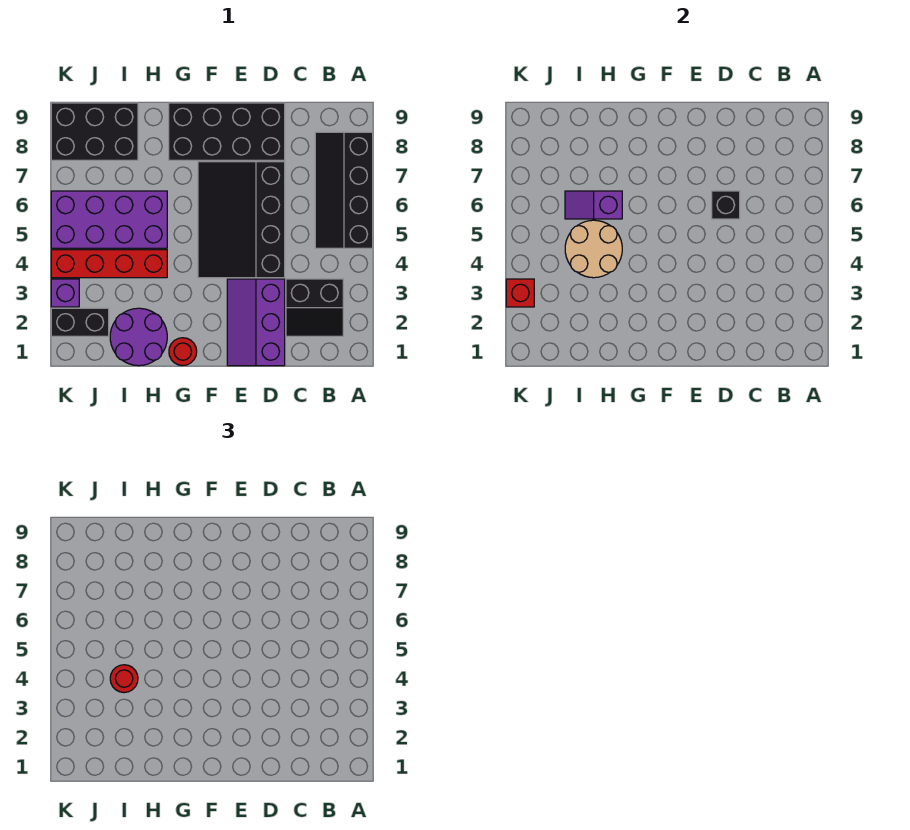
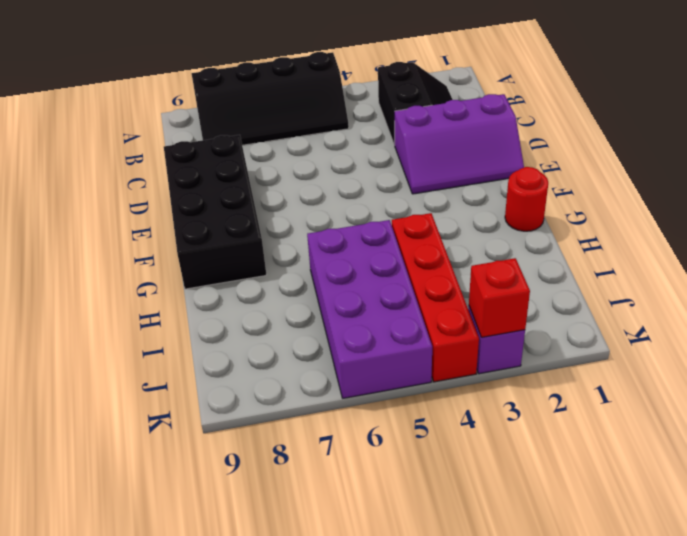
none -> black slope D4:F7 level 1 top D
none -> purple round brick H1:I2 level 1
none -> black brick I8:K9 level 1

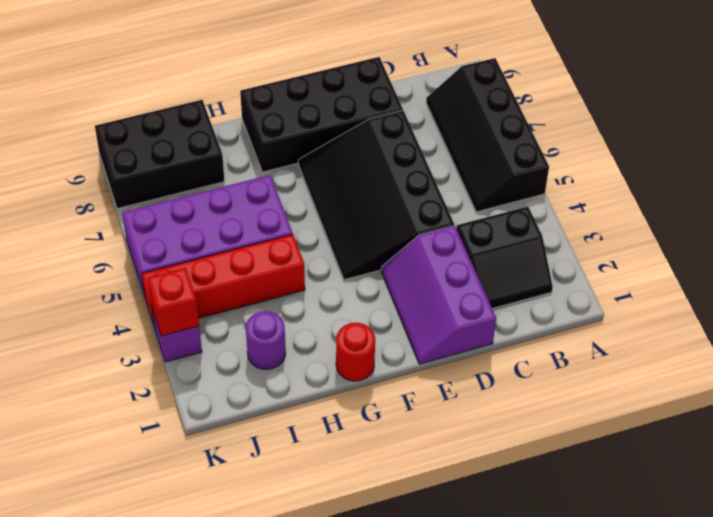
purple round brick I2 level 1 -> purple round brick H1:I2 level 1
none -> black brick J2:K2 level 1
none -> black brick D6 level 2
none -> tan round brick H4:I5 level 2

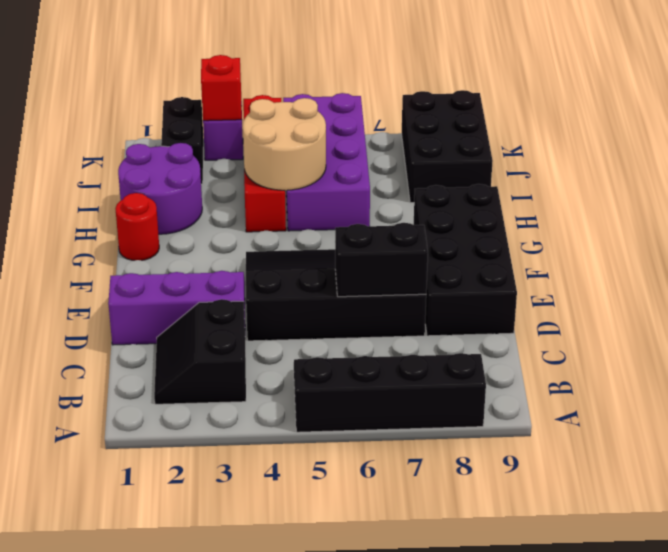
black brick D6:D7 level 2 -> black brick D6 level 2
none -> purple slope H6:I6 level 2 top H
none -> red round brick I4 level 3

